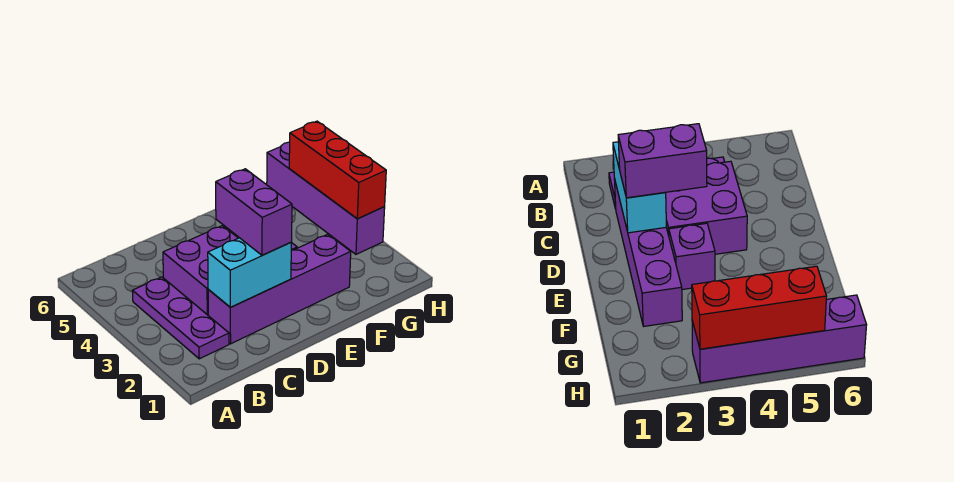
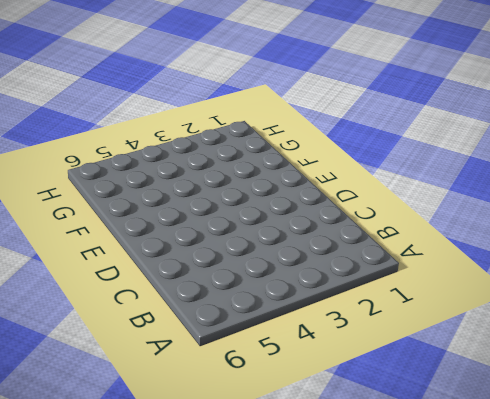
none -> purple plate B2:B4 level 1
none -> purple brick C2:F2 level 1

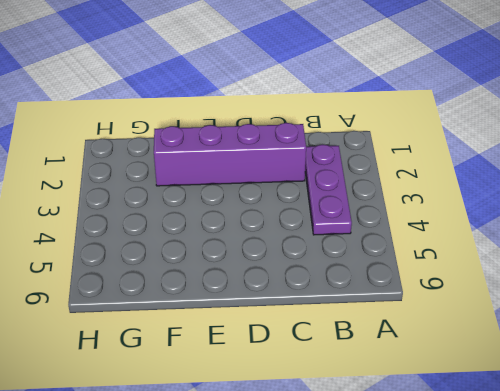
none -> purple brick C3:D4 level 1
none -> purple brick E3 level 1

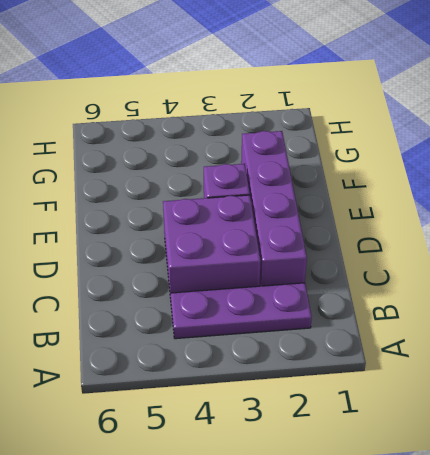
none -> purple brick H3:H6 level 1
none -> cyan brick C2:D2 level 2

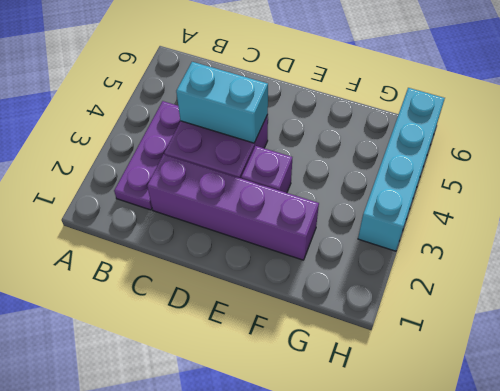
cyan brick C4:D4 level 2 -> cyan brick C2:D2 level 2
cyan brick H3:H6 level 1 -> purple brick H3:H6 level 1
none -> red brick H3:H5 level 2
none -> purple brick D2:D3 level 3

